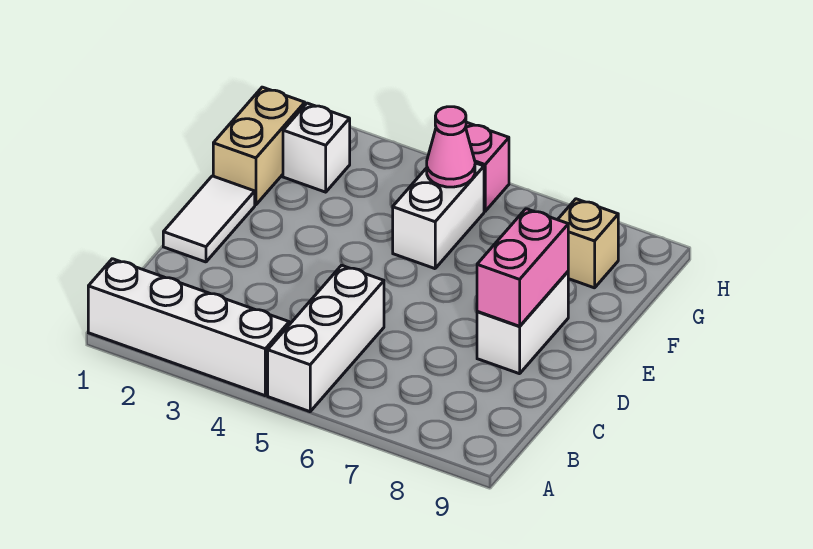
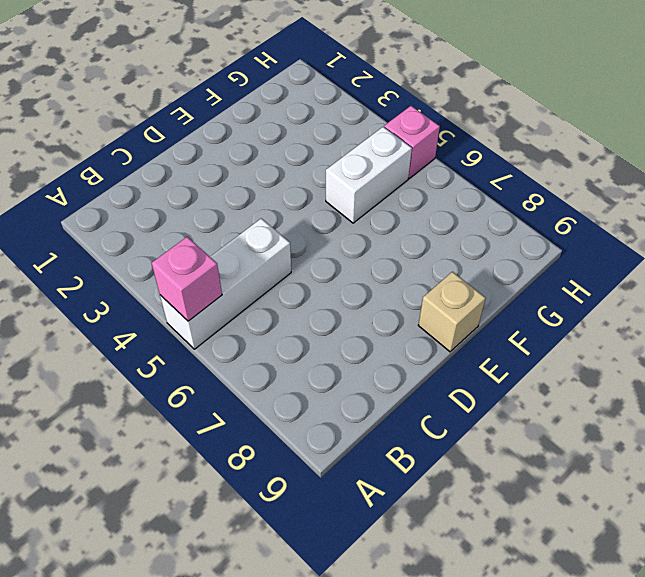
pink brick A5 level 2 -> none
tan brick E9 level 1 -> tan brick G8 level 1
none -> white brick A1:A4 level 1
none -> white tile D1:E1 level 1

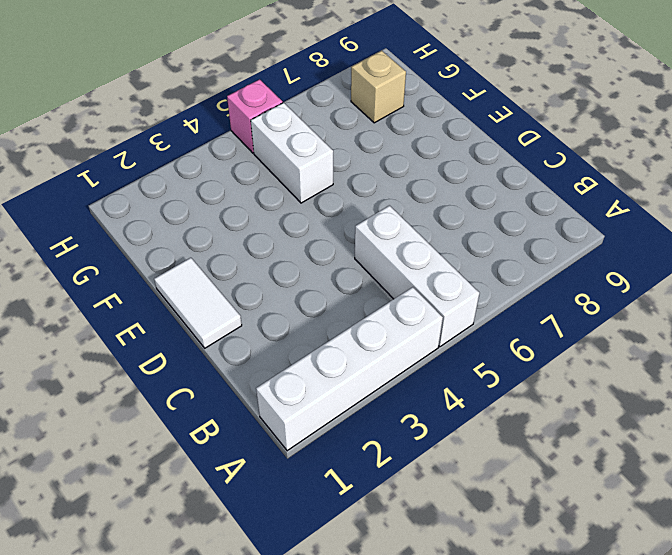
none -> white brick D8:E8 level 1
none -> tan brick F1:G1 level 1

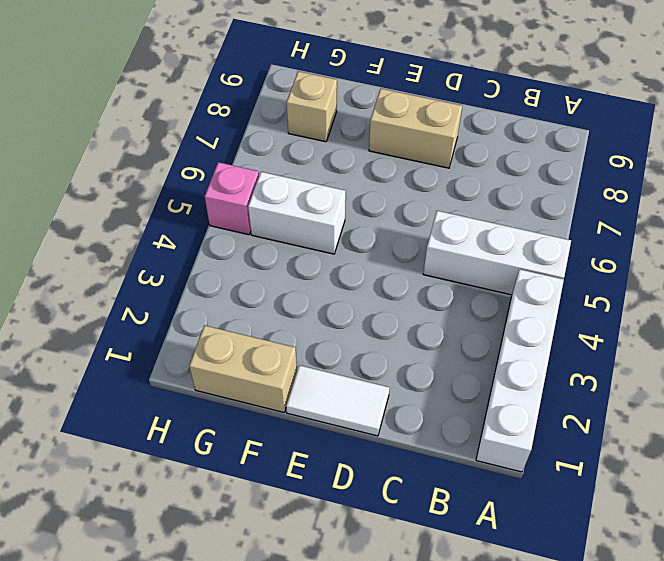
tan brick D8:E8 level 1 -> white brick D8:E8 level 1
none -> white brick G2 level 1
none -> pink brick D8:E8 level 2

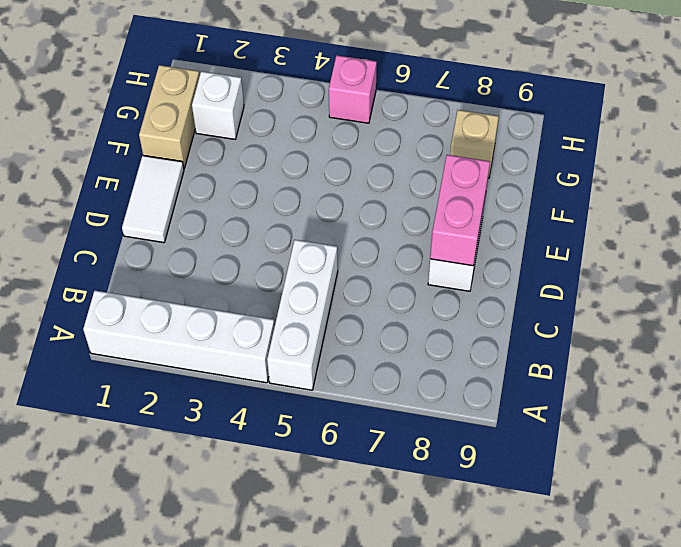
none -> white brick F5:G5 level 1
none -> pink cone G5 level 2

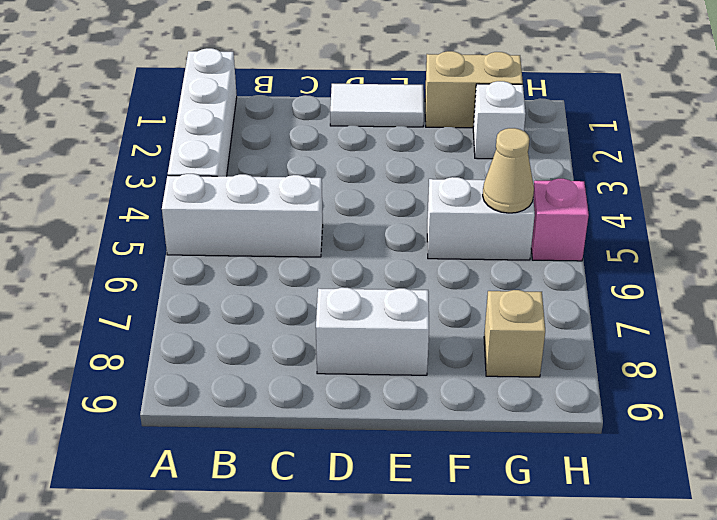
tan cone G5 level 2 -> pink cone G5 level 2
none -> pink brick D8:E8 level 2

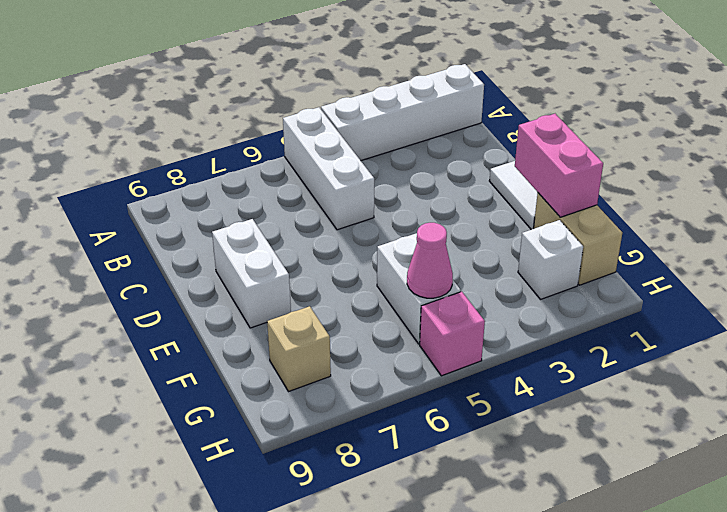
pink brick E1:F1 level 2 -> pink brick D8:E8 level 2

